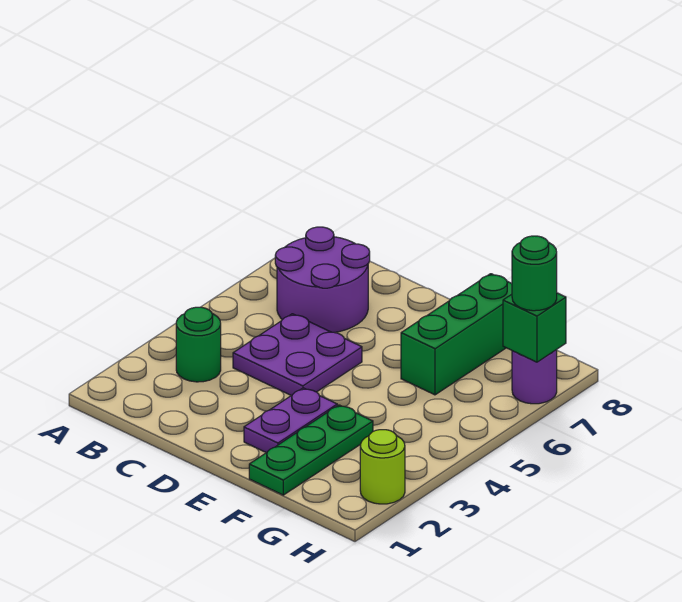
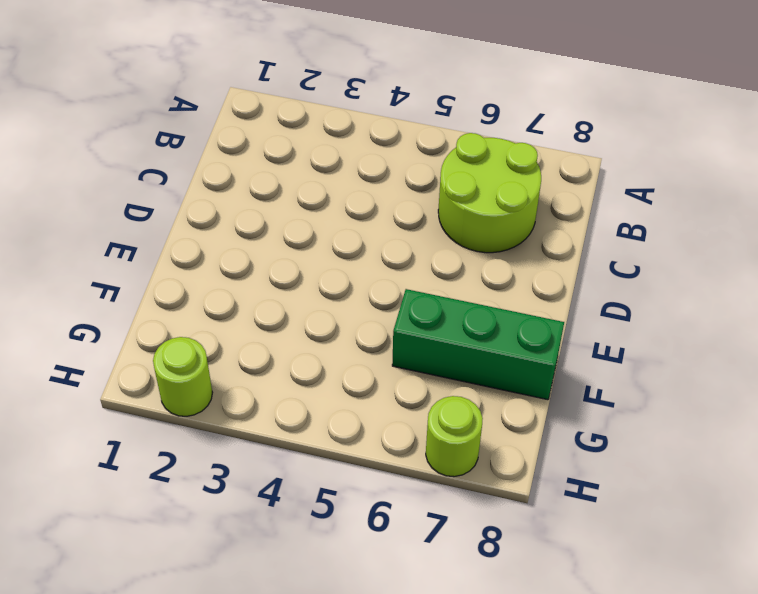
lime round brick B6:C7 level 1 -> purple round brick B6:C7 level 1
lime round brick H7 level 1 -> purple round brick H7 level 1
none -> green round brick B3 level 1
none -> purple plate C4:D5 level 1

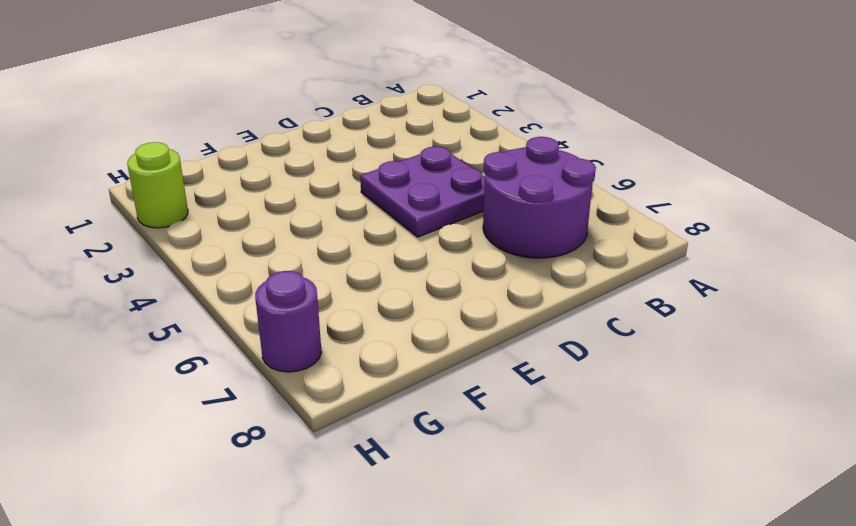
none -> green round brick B3 level 1
none -> purple plate E2:E3 level 1

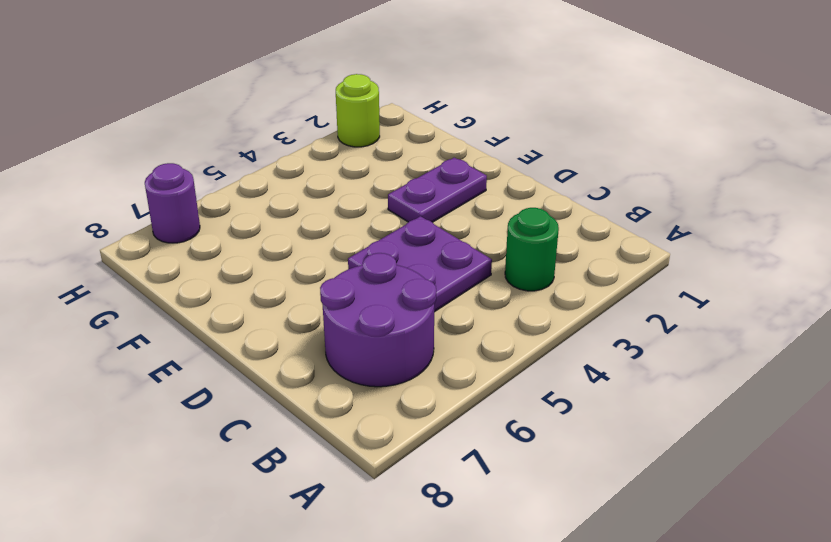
none -> green plate F1:F3 level 1
none -> green brick F6:F8 level 1

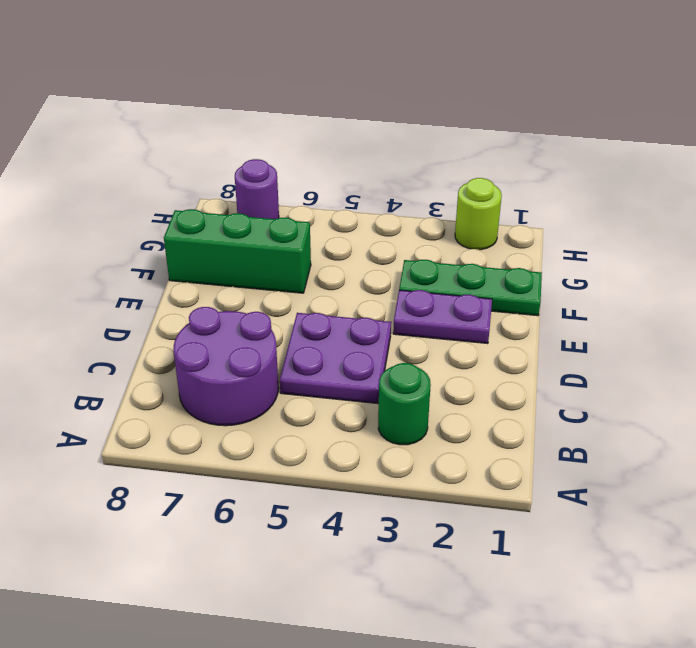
none -> green brick H7 level 2
none -> green round brick H7 level 3

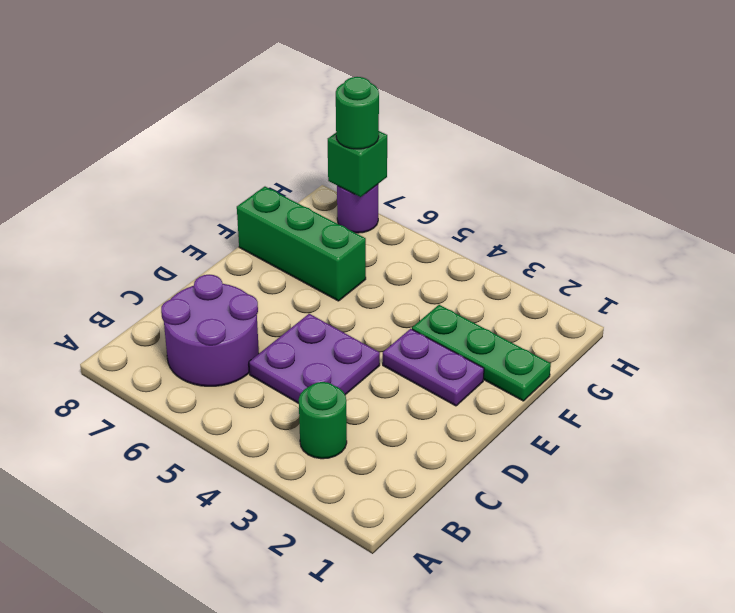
none -> lime round brick H2 level 1

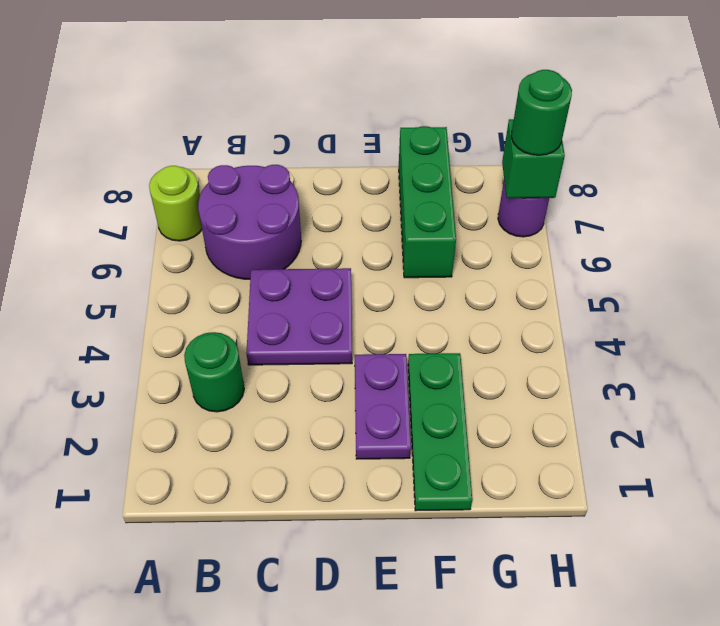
lime round brick A7 level 1 -> lime round brick H2 level 1

